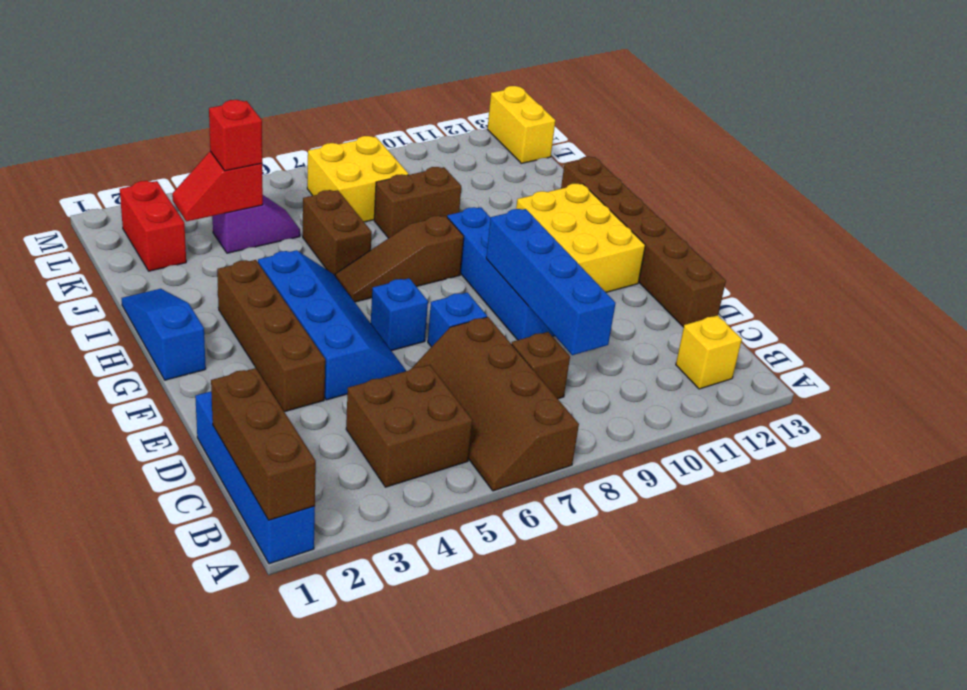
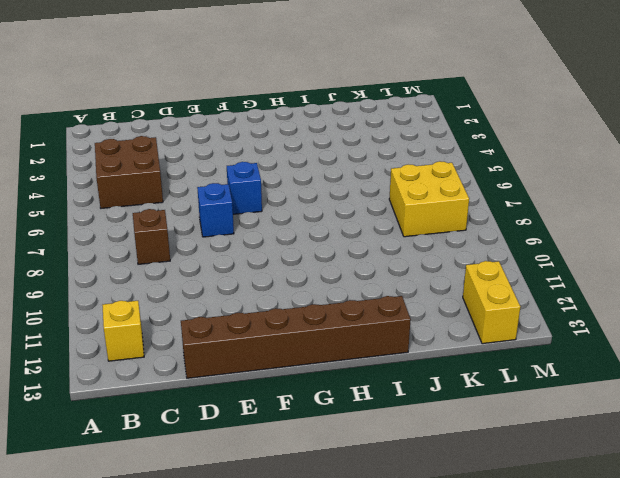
yellow brick L12:L13 level 1 -> yellow brick L13:M13 level 1
none -> blue brick A1:D1 level 1
none -> brown slope A6:D7 level 1 top 7
none -> brown brick E3:H3 level 1

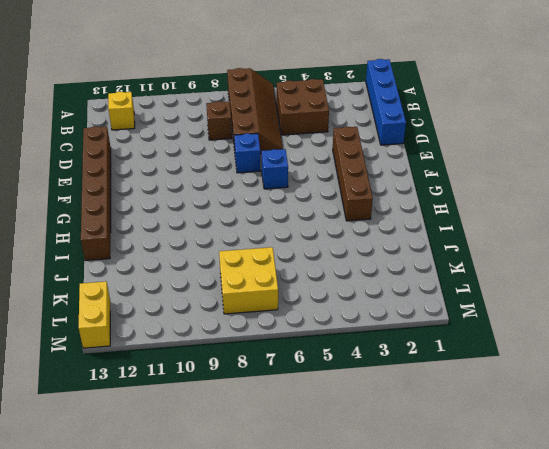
none -> blue slope E4:H5 level 1 top 4
none -> blue brick E9:H9 level 1
none -> yellow brick F11:H12 level 1

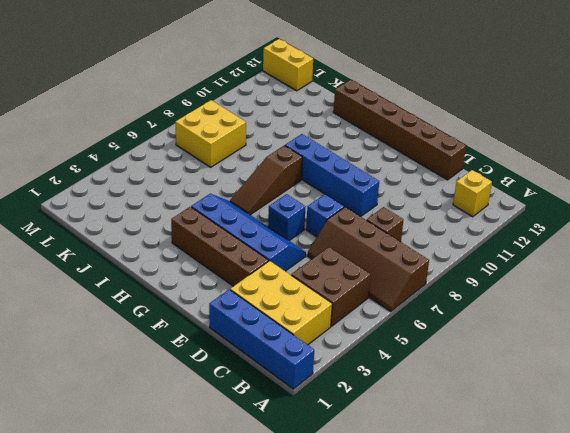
yellow brick B2:D3 level 1 -> yellow brick F11:H12 level 1
none -> blue slope G1:I1 level 1 top G
none -> brown brick I6:J6 level 1
none -> brown brick J8:J9 level 1

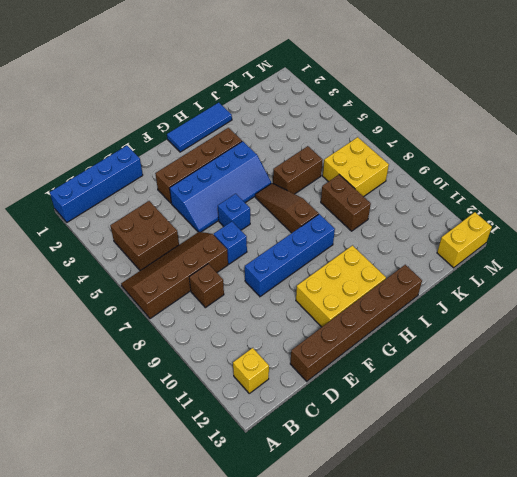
blue tile G1:I1 level 1 -> blue slope G1:I1 level 1 top G
none -> red brick K2:L2 level 1
none -> purple slope K4:K5 level 1 top 4
none -> brown brick A1:C1 level 2

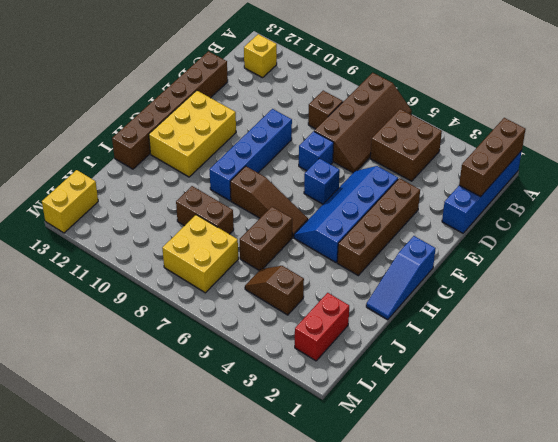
brown slope K4:K5 level 1 top 4 -> purple slope K4:K5 level 1 top 4
none -> blue brick C9:F9 level 2
none -> red slope K3:K4 level 2 top 4
none -> red brick K4 level 3

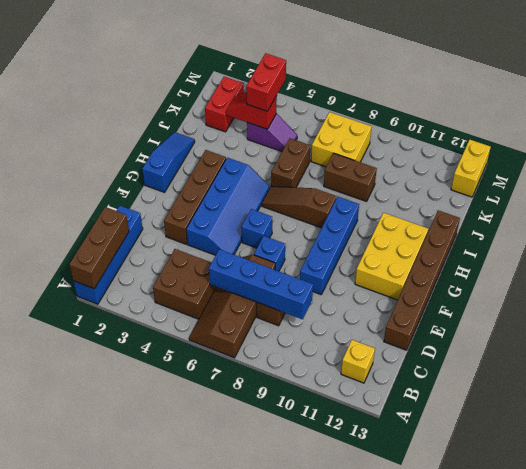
blue brick C6:C9 level 2 -> blue brick C9:F9 level 2
red brick K4:L4 level 3 -> red brick K4 level 3

